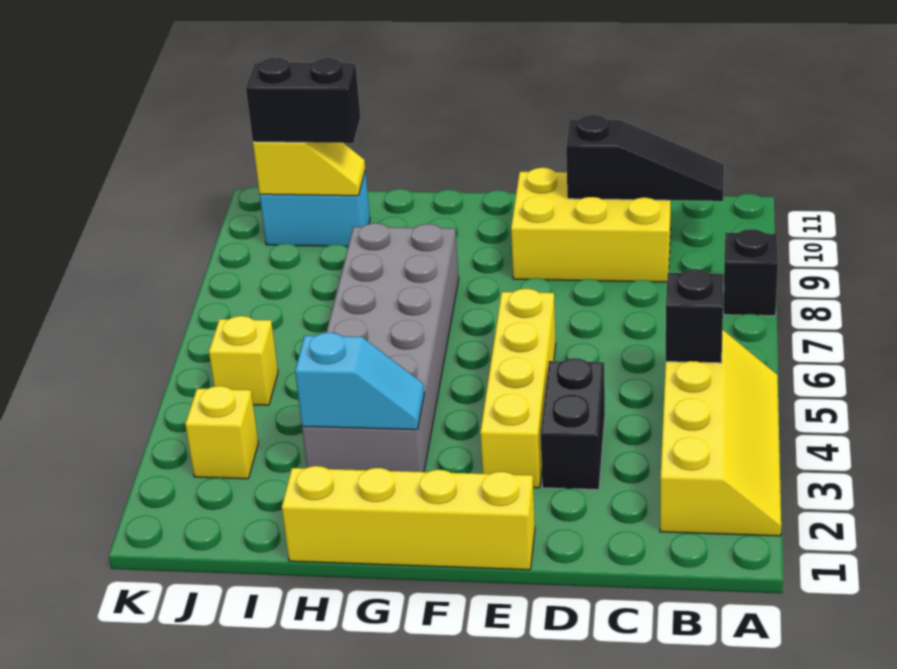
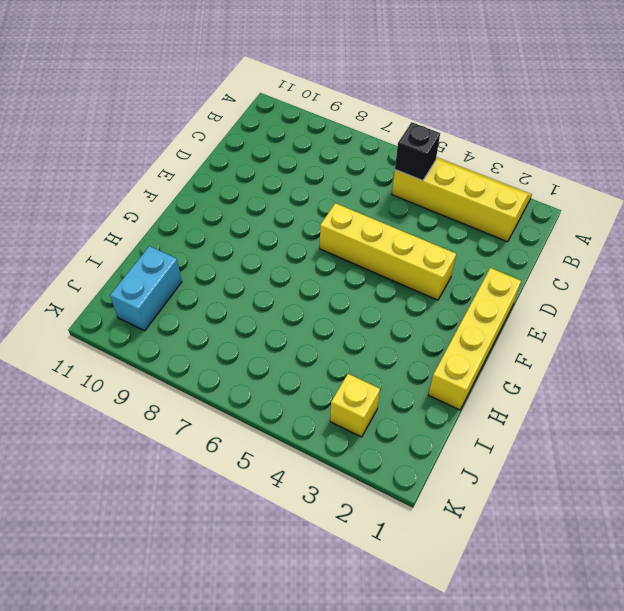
none -> black brick A8 level 1
none -> yellow brick C9:E10 level 1
none -> black brick D3:D4 level 1

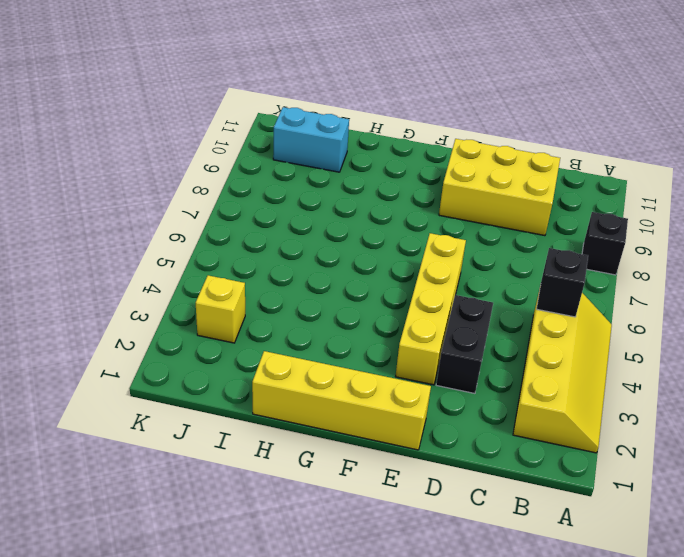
none -> grey brick G3:H8 level 1
none -> yellow brick J5 level 1
none -> black slope B10:D10 level 2 top D

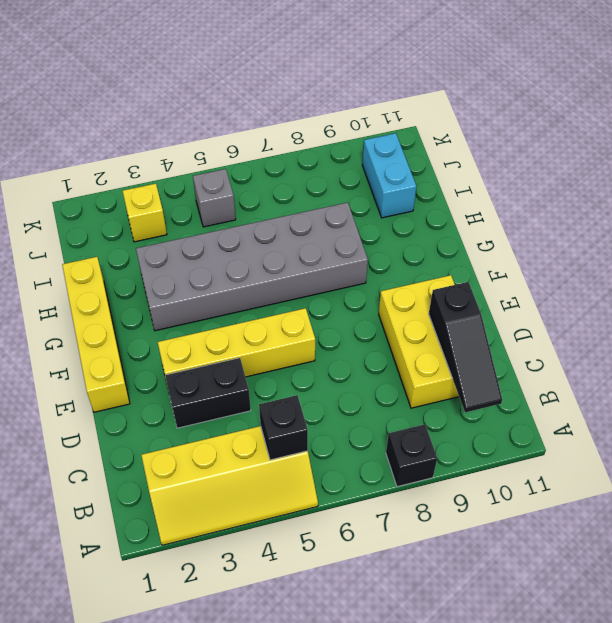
grey brick J5 level 1 -> yellow brick J5 level 1
none -> cyan slope G3:H3 level 2 top H
none -> yellow slope I10:J10 level 2 top J
none -> black brick I10:J10 level 3

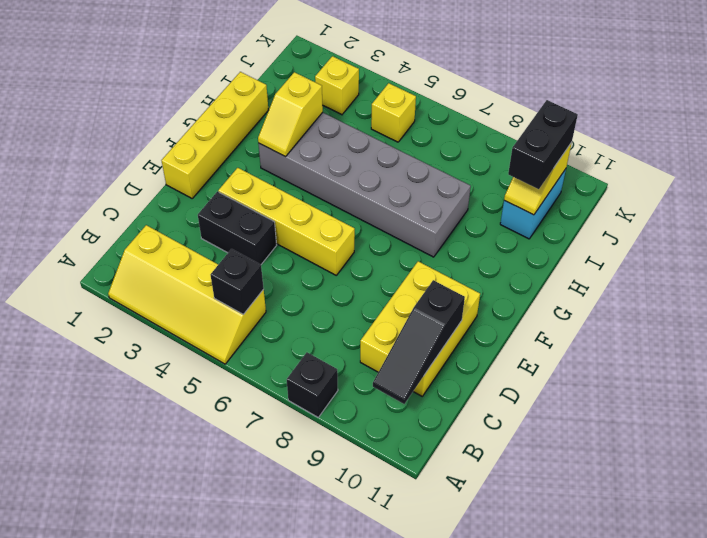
yellow slope G3:H3 level 2 top H -> cyan slope G3:H3 level 2 top H

